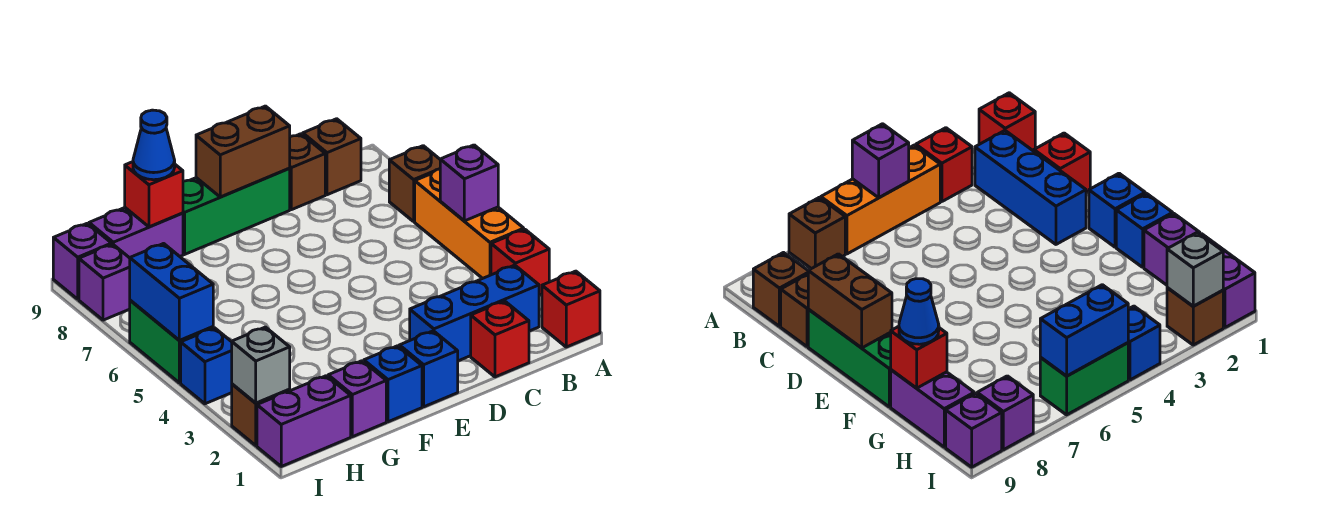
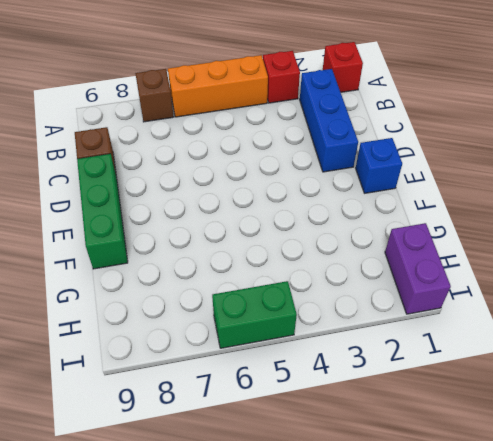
none -> brown brick B9 level 1
none -> red brick C1 level 1
none -> blue brick F1 level 1

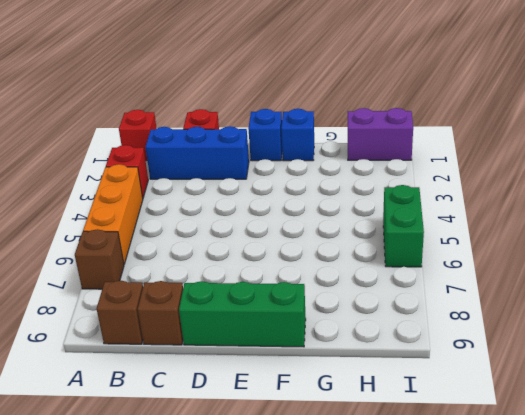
none -> purple brick G1 level 1
none -> purple brick G9:H9 level 1
none -> brown brick I2 level 1

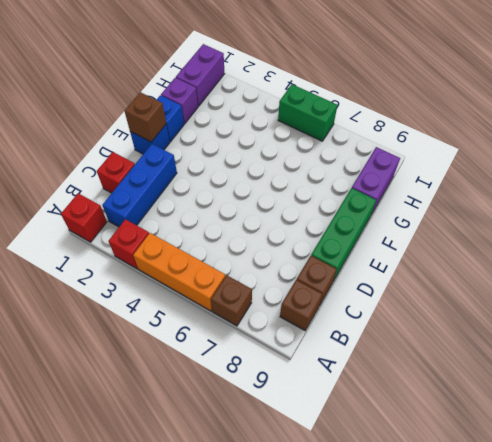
brown brick E1 level 2 -> brown brick I2 level 1
none -> blue brick I4 level 1
none -> purple brick I8 level 1
none -> purple brick I9 level 1

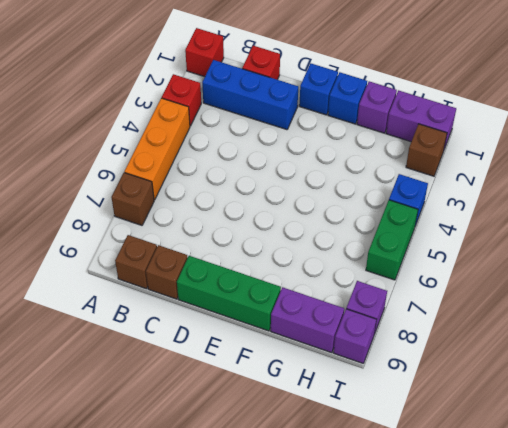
none -> purple brick A5 level 2
none -> brown brick D9:E9 level 2
none -> red brick G9 level 2

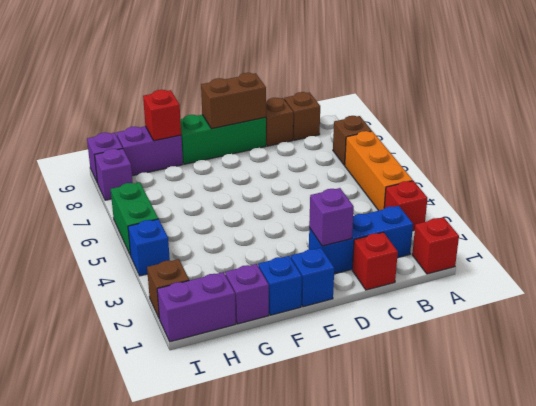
purple brick D2 level 2 -> purple brick A5 level 2
none -> grey brick I2 level 2
none -> blue brick I5:I6 level 2
none -> blue cone G9 level 3

